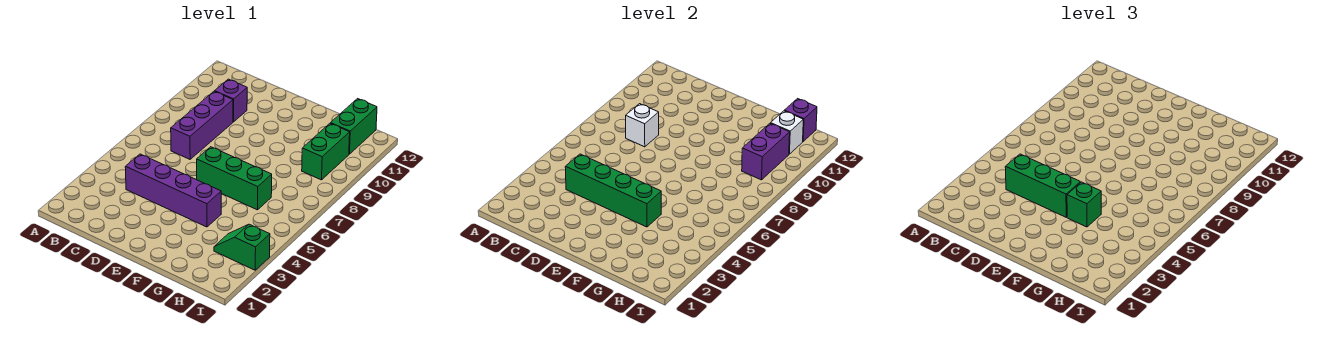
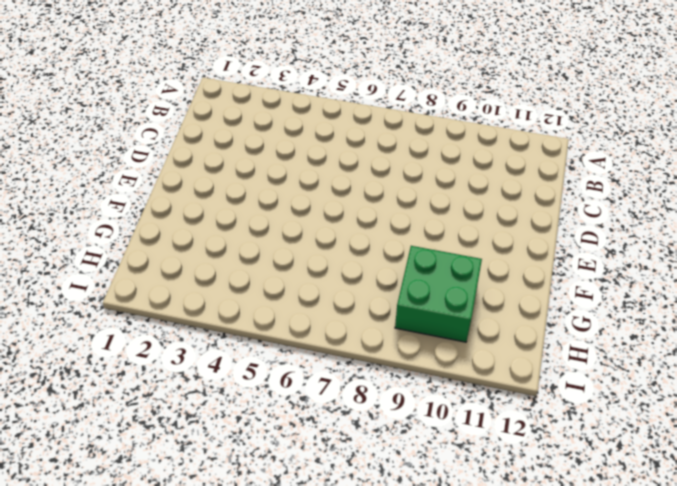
green brick G9:H10 level 1 -> green brick H9:H10 level 1
none -> purple brick C4:F4 level 1
none -> purple brick C7:C9 level 1
none -> purple brick C10 level 1

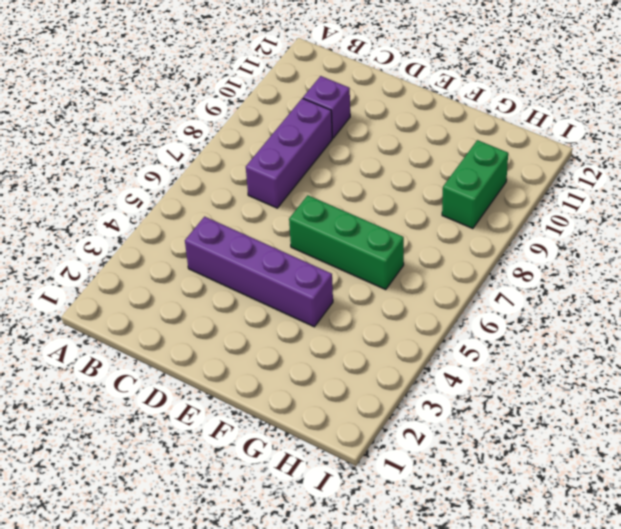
none -> green slope H3:I3 level 1 top I
none -> green brick H11:H12 level 1
none -> green brick C4:F4 level 2

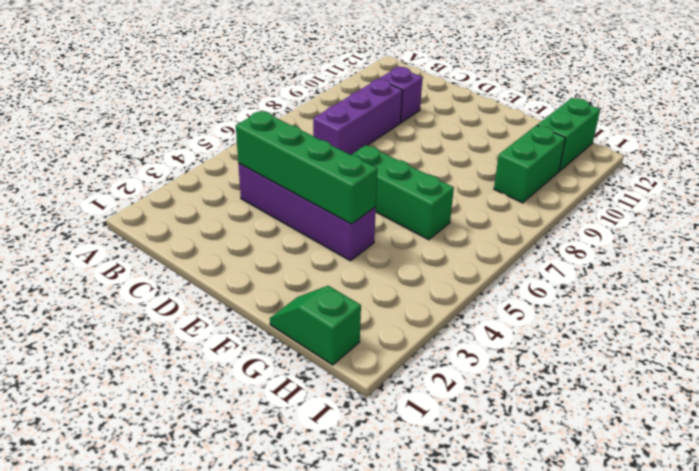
green slope G1:H1 level 1 top H -> green slope H3:I3 level 1 top I
none -> white brick C8 level 2
none -> purple brick H9:H10 level 2
none -> white brick H11 level 2

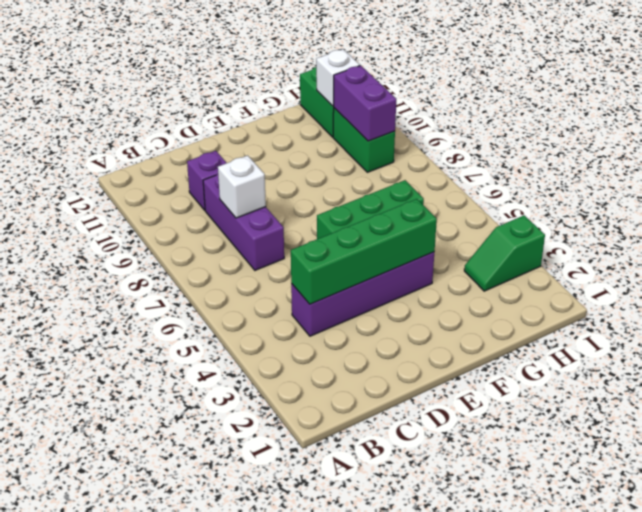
none -> purple brick H12 level 2
none -> green brick C4:E4 level 3
none -> green brick F4 level 3

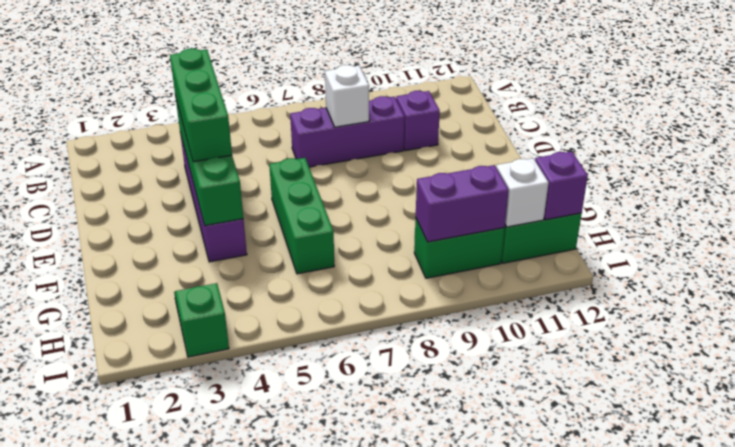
none -> green brick F4 level 3

